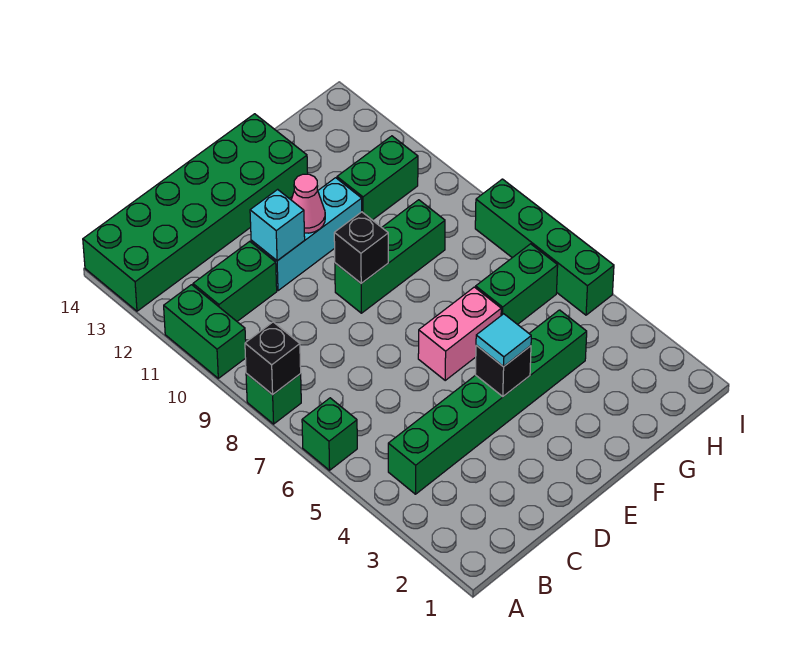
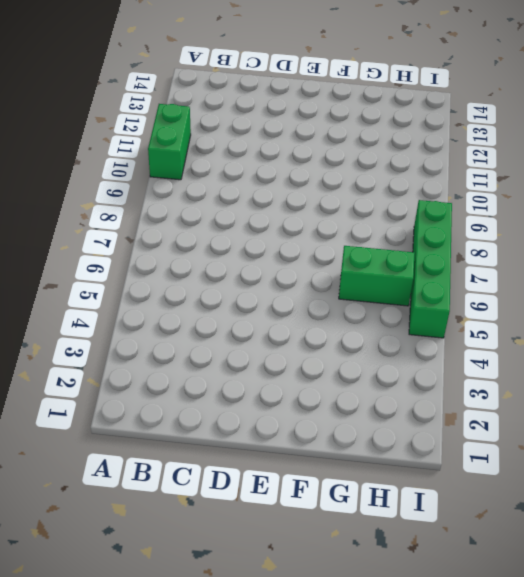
none -> green brick A6 level 1
none -> green brick A8 level 1
none -> green brick A13:F14 level 1

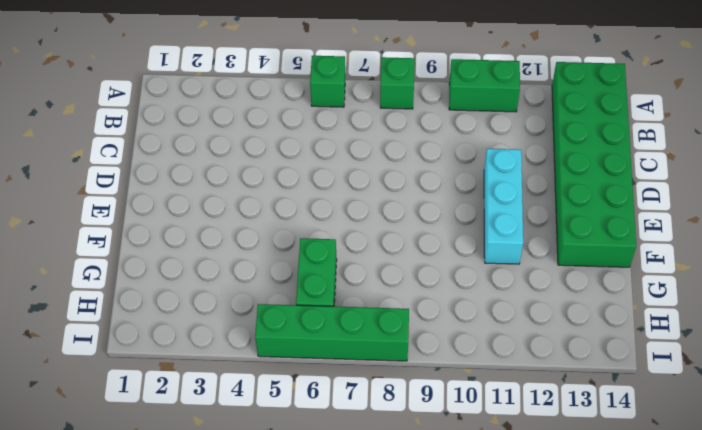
none -> green brick B4:G4 level 1
none -> green brick B11:C11 level 1
none -> pink brick E6:F6 level 1

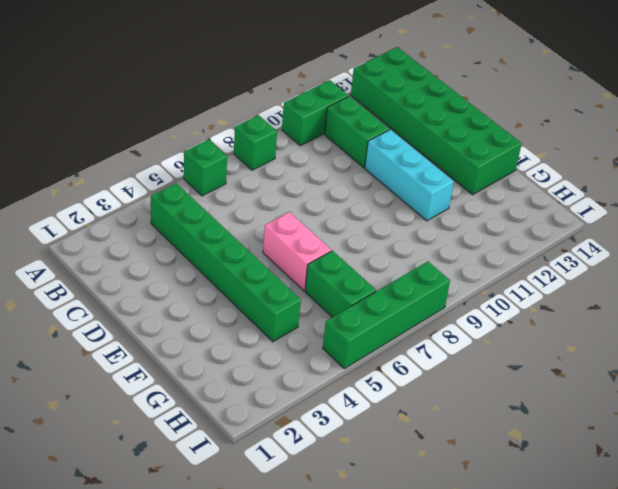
none -> green brick E9:G9 level 1
none -> green brick G11:H11 level 1
none -> black brick A8 level 2

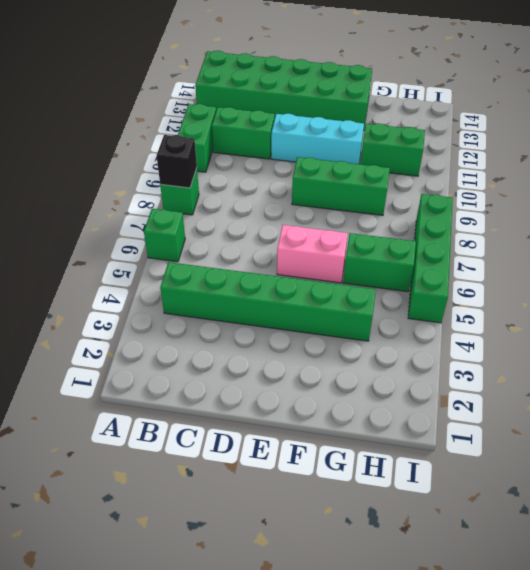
none -> cyan brick D11 level 2
none -> black brick E4 level 2
none -> black brick E9 level 2

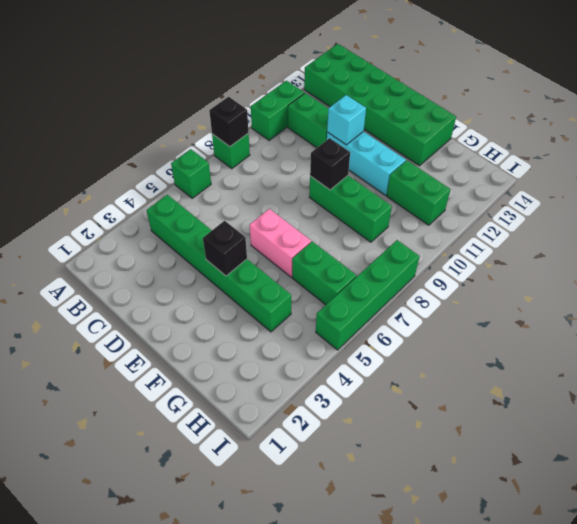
none -> pink cone E11 level 2
none -> cyan tile E4 level 3

